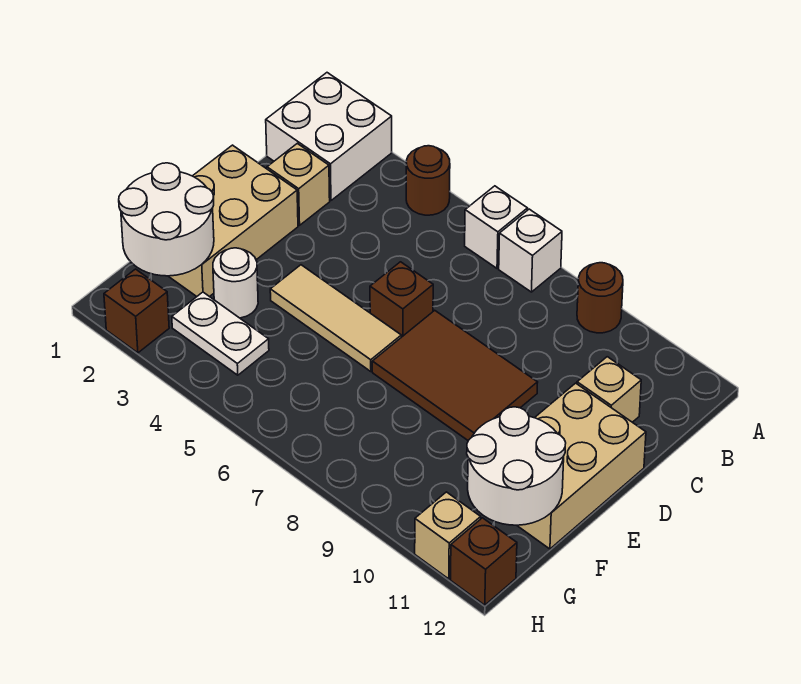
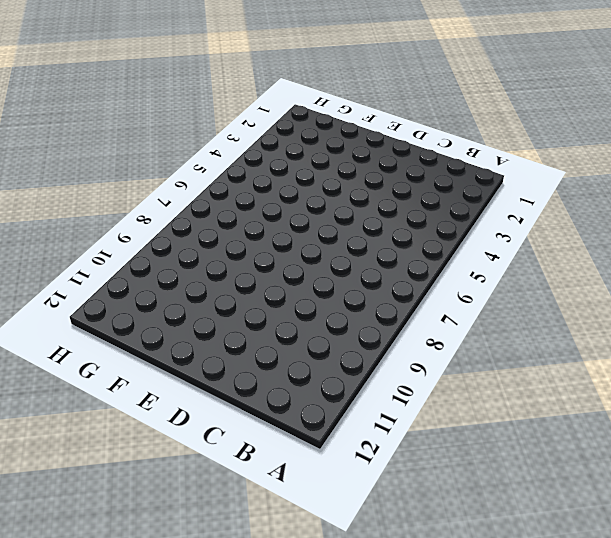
none -> white brick A1:B2 level 1
none -> brown round brick A4 level 1
none -> white brick A6 level 1

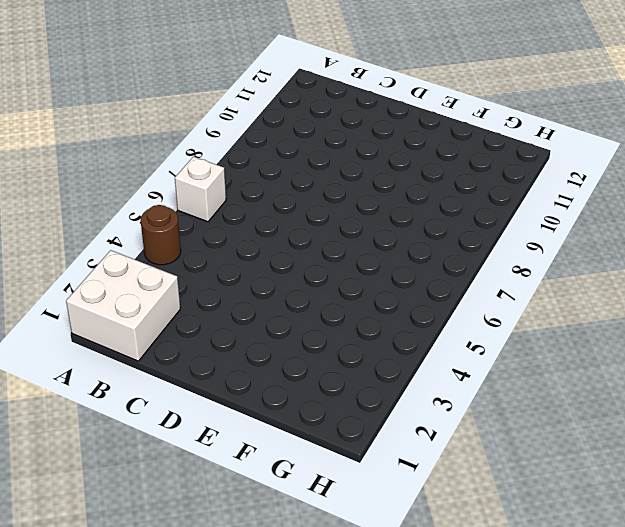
none -> white brick A7 level 1
none -> brown round brick A9 level 1
none -> tan brick C2 level 1

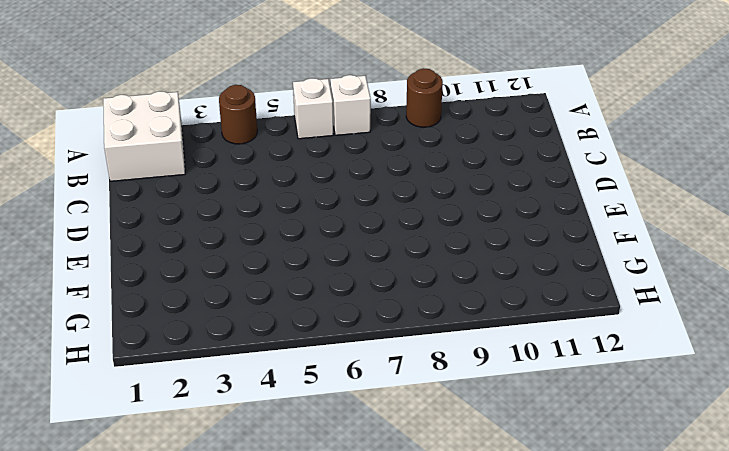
none -> tan brick C2 level 1
none -> tan brick C11 level 1
none -> tan brick D1:F2 level 1

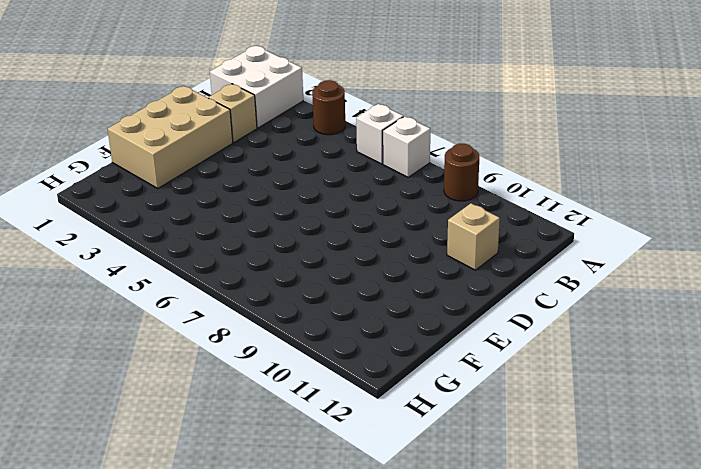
none -> brown brick D6 level 1
none -> brown tile D7:E9 level 1
none -> tan brick D11:F12 level 1

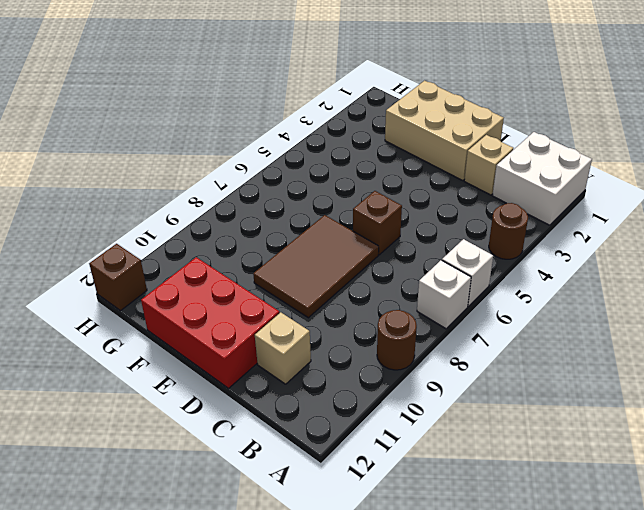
red brick D11:F12 level 1 -> tan brick D11:F12 level 1
none -> tan tile E4:E6 level 1
none -> white round brick F3 level 1
none -> white plate G3:G4 level 1

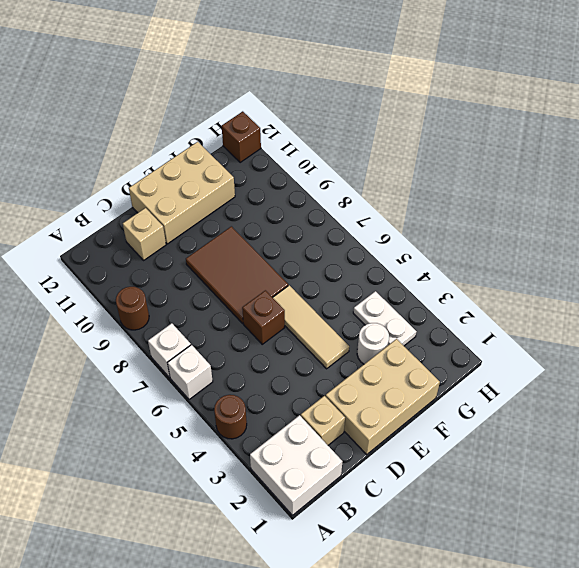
none -> brown brick H2 level 1
none -> tan brick H11 level 1
none -> white round brick F1:G2 level 2

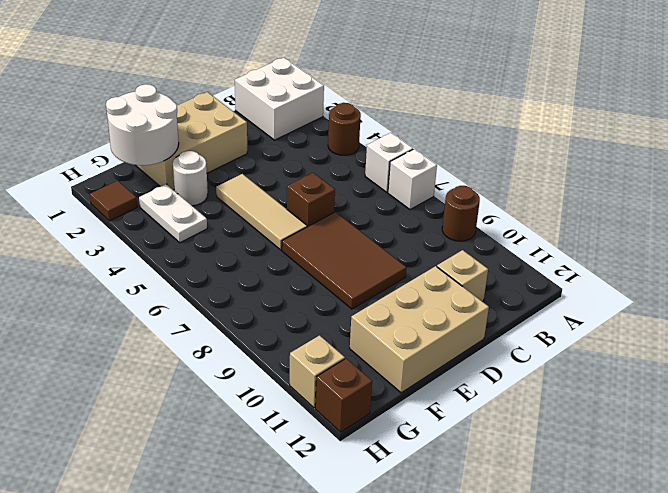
brown tile H2 level 1 -> brown brick H2 level 1
none -> tan brick C2 level 1
none -> white round brick F11:G12 level 2

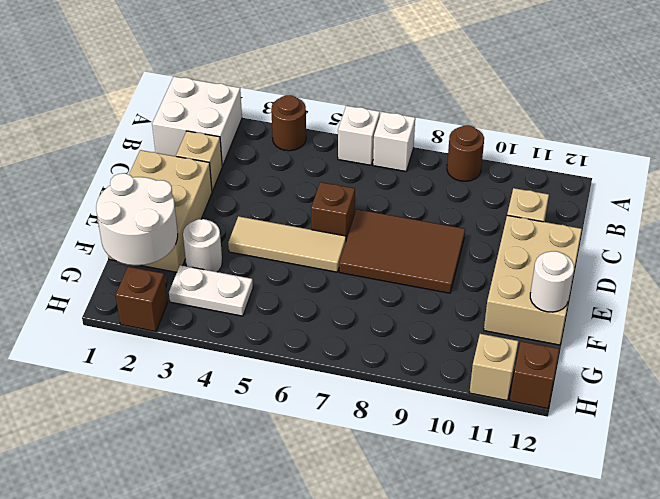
white round brick F12 level 2 -> white round brick F11:G12 level 2

